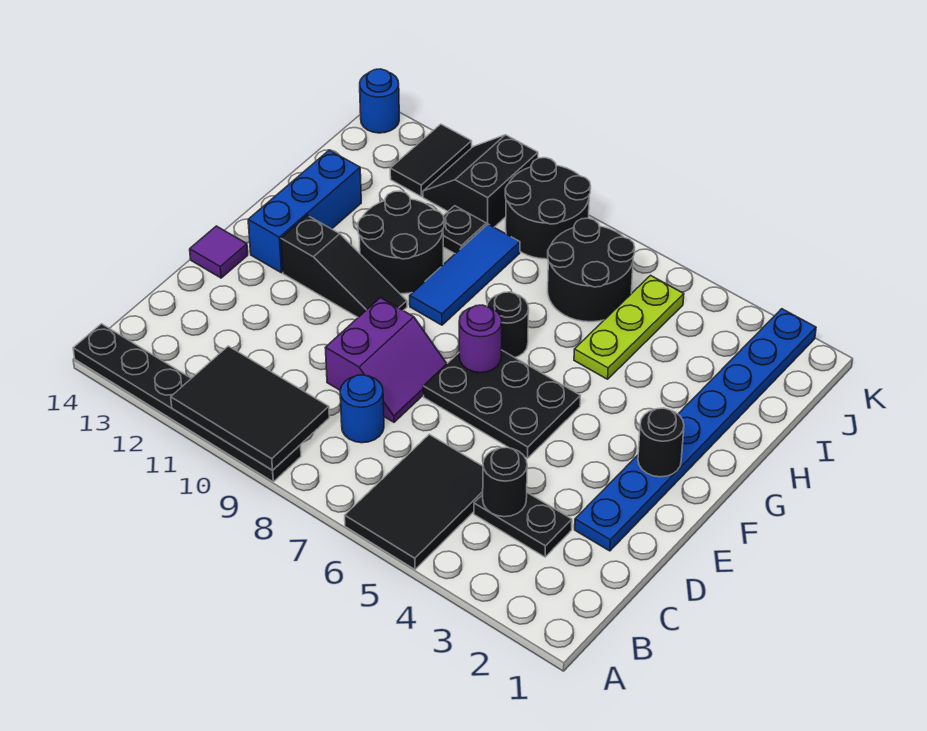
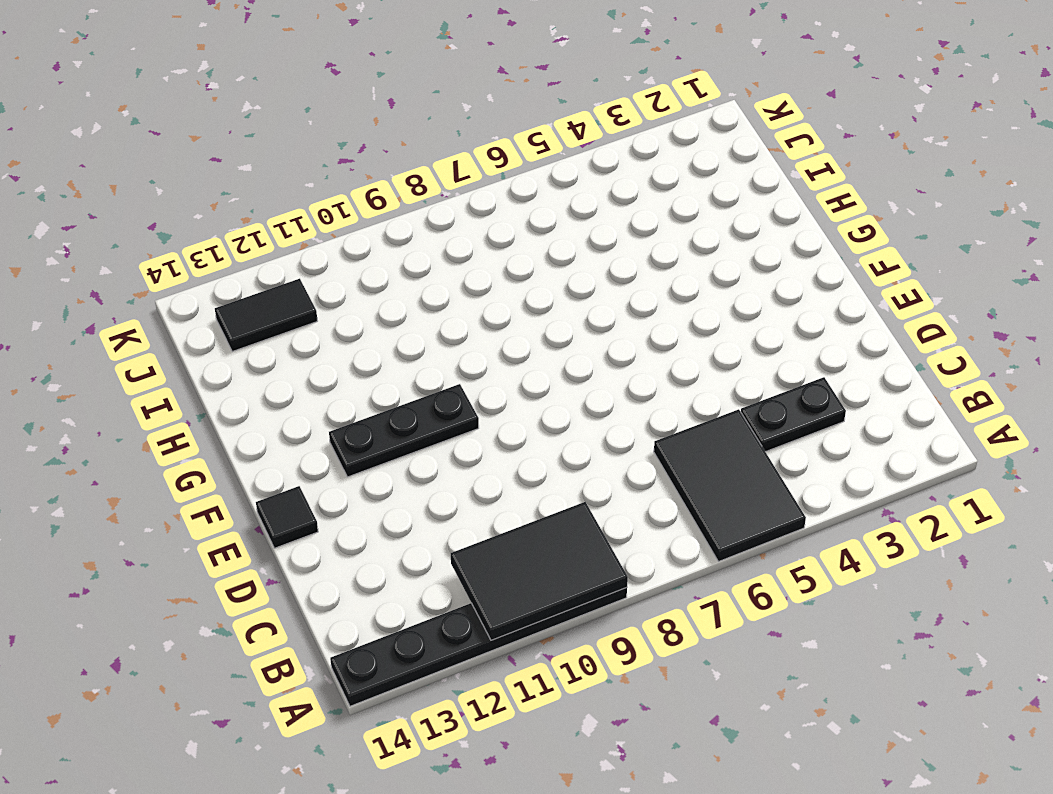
black tile E14 level 1 -> purple tile E14 level 1
black plate F10:F12 level 1 -> black slope F10:F12 level 1 top 12
black tile J12:J13 level 1 -> black tile J12:K12 level 1
none -> blue round brick C8 level 1
none -> blue plate D2:K2 level 1
none -> purple slope D8:E9 level 1 top 9

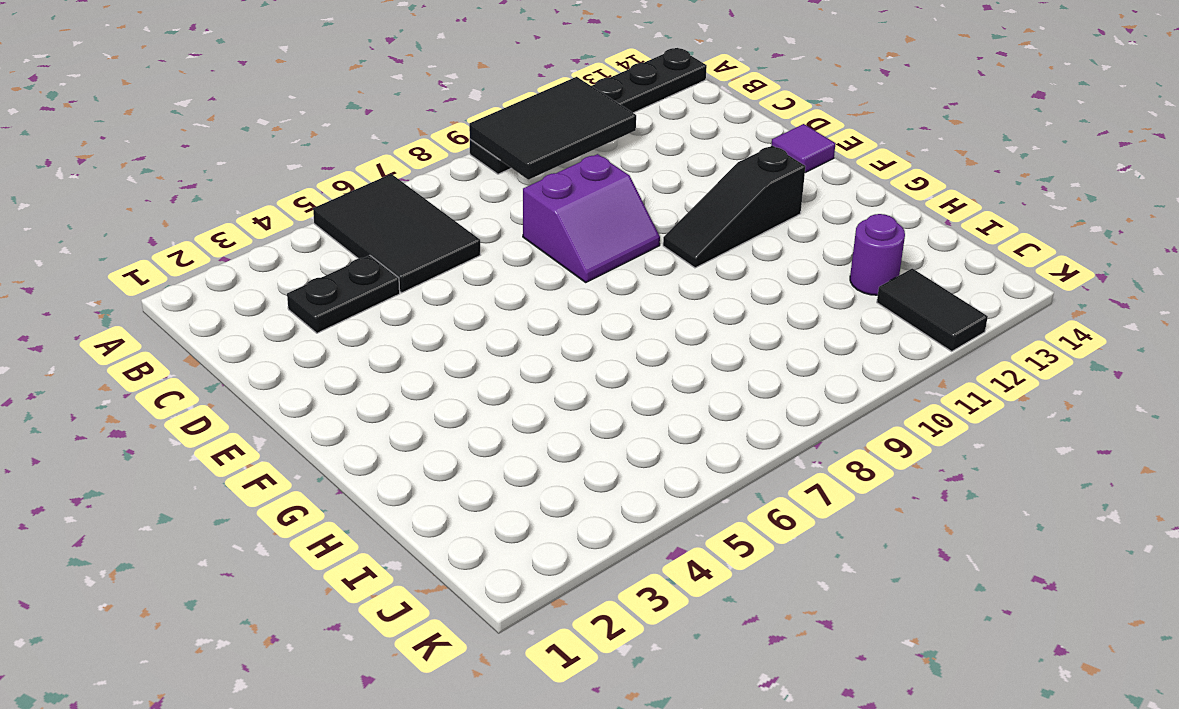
purple slope D8:E9 level 1 top D -> purple slope D8:E9 level 1 top 9
purple round brick I12 level 1 -> purple round brick F7 level 2
none -> blue round brick C8 level 1
none -> blue plate D2:K2 level 1
none -> black plate E5:F7 level 1

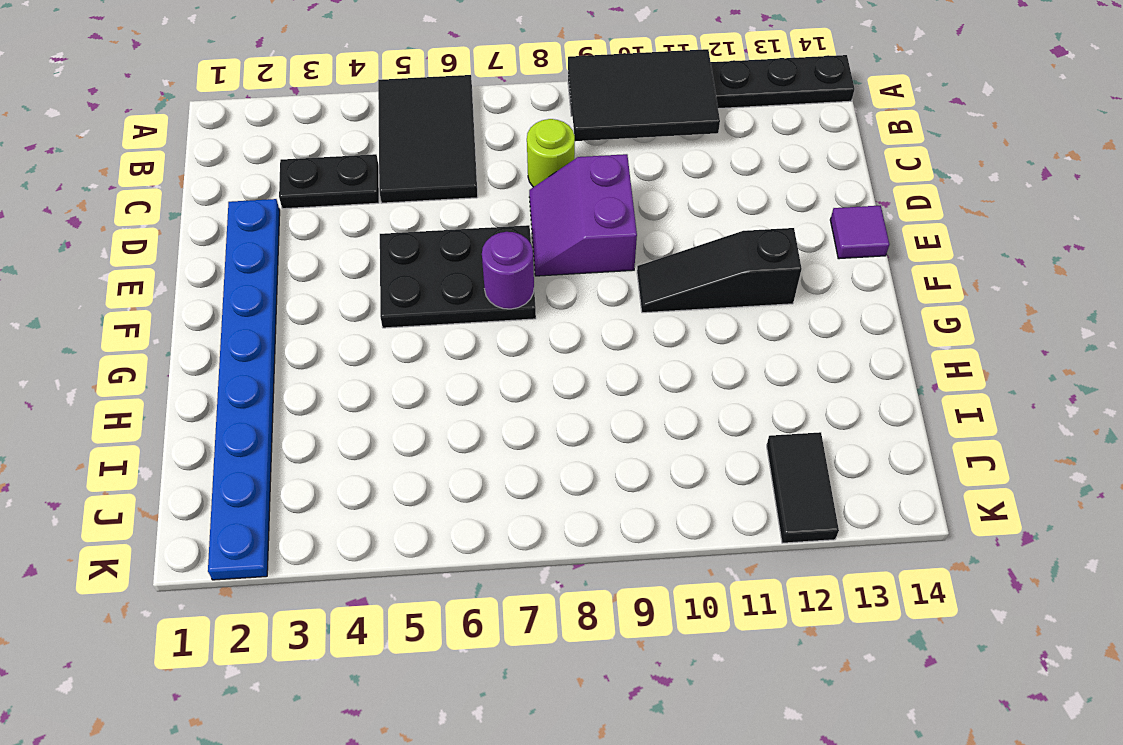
lime round brick C8 level 1 -> blue round brick C8 level 1
none -> blue brick F13:H13 level 1
none -> black round brick G7 level 1
none -> blue tile G9:I9 level 1

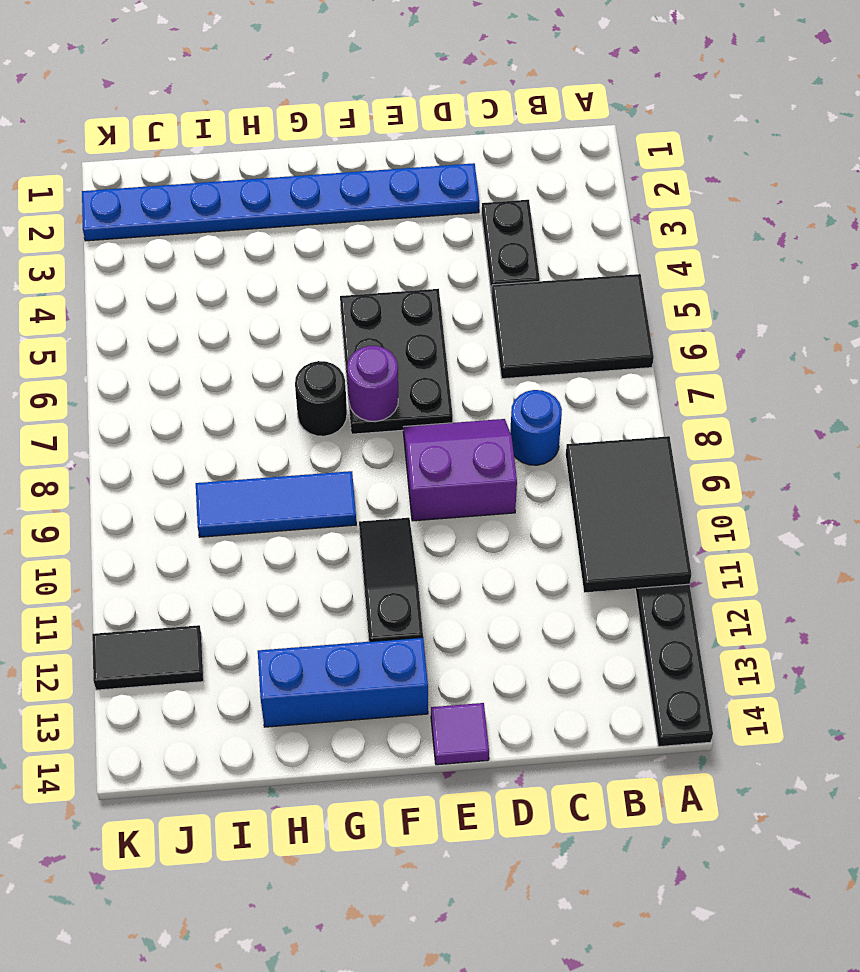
none -> black round brick G10:H11 level 1
none -> lime plate H5:J5 level 1
none -> black round brick I6:J7 level 1

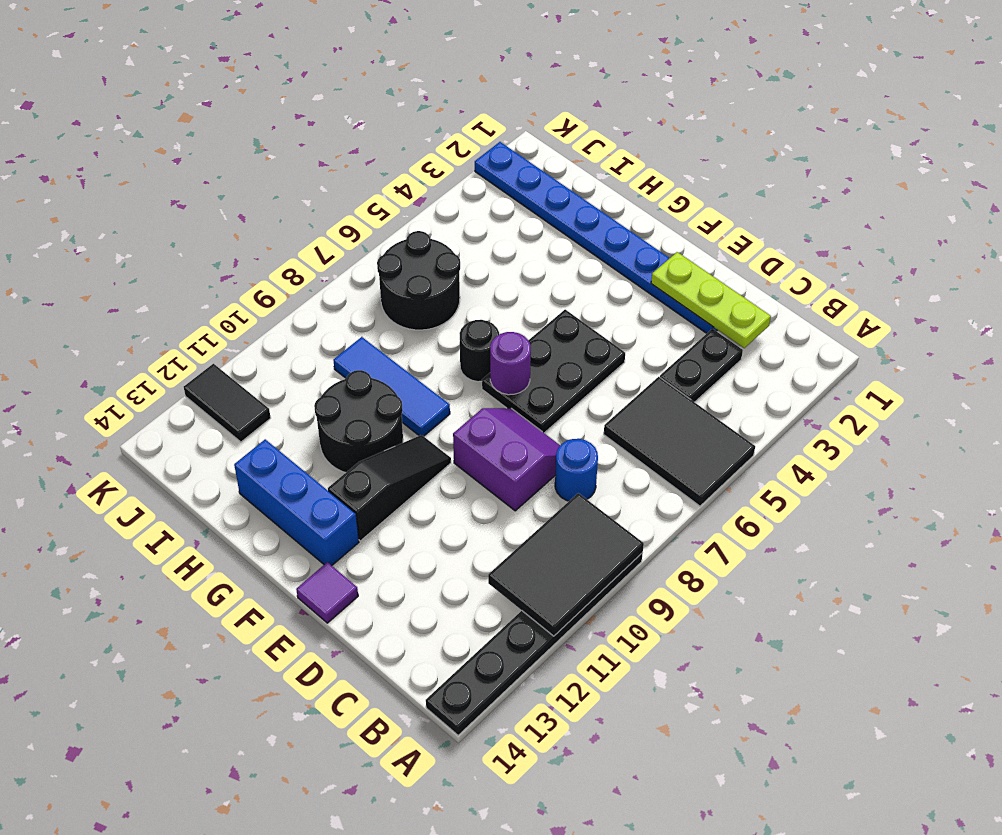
lime plate C2:E2 level 2 -> lime plate H5:J5 level 1
none -> black plate I10 level 1
none -> black round brick J8:K9 level 1
none -> black slope J10:K11 level 1 top 10

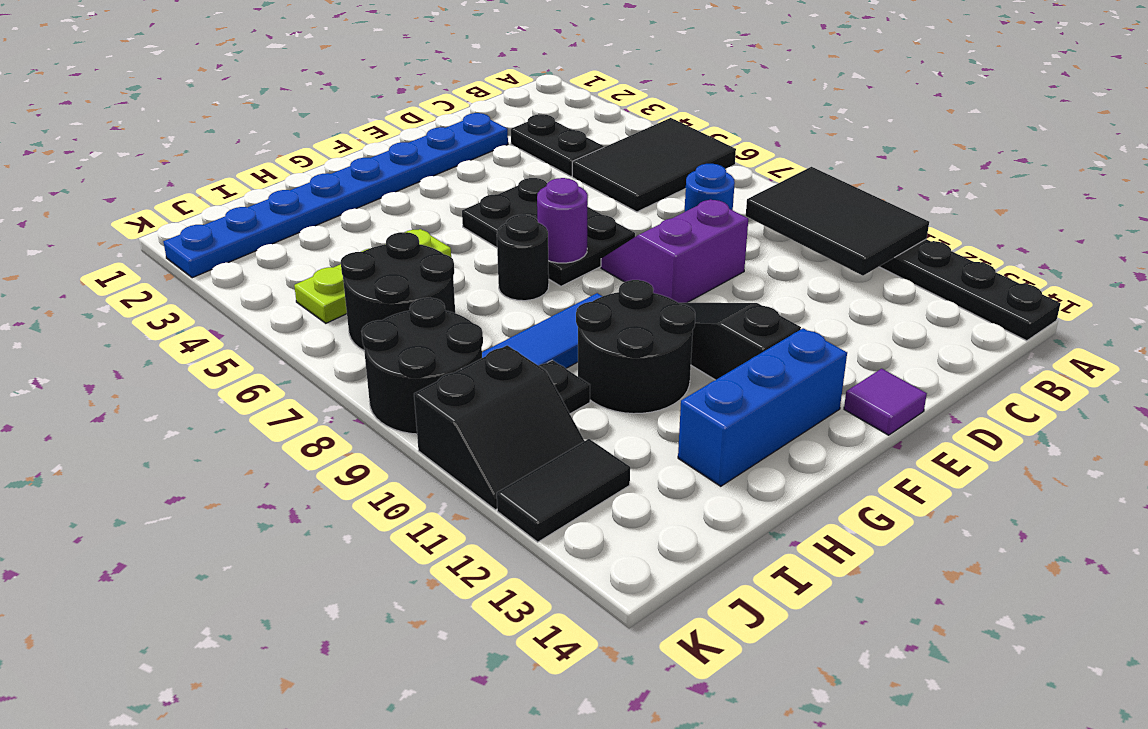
none -> blue round brick K14 level 1
none -> black round brick C4 level 2
none -> black round brick F2 level 2

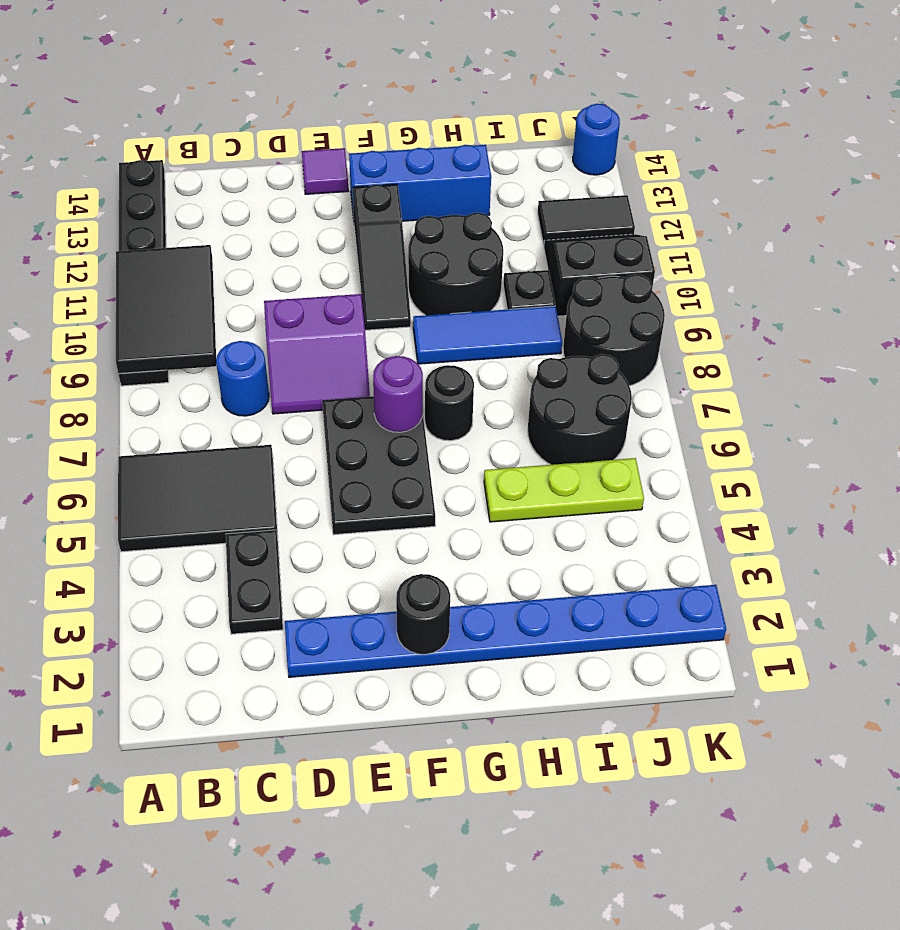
none -> black round brick C4 level 2

